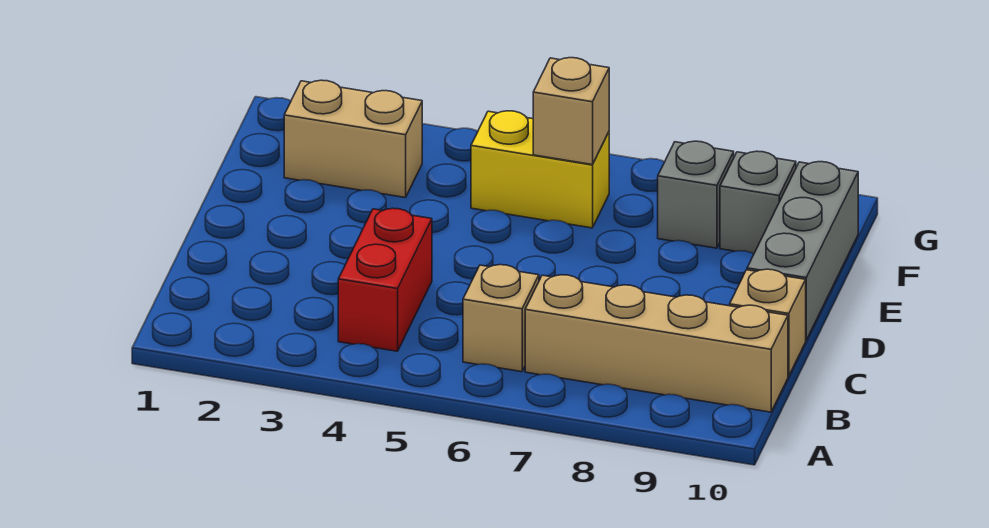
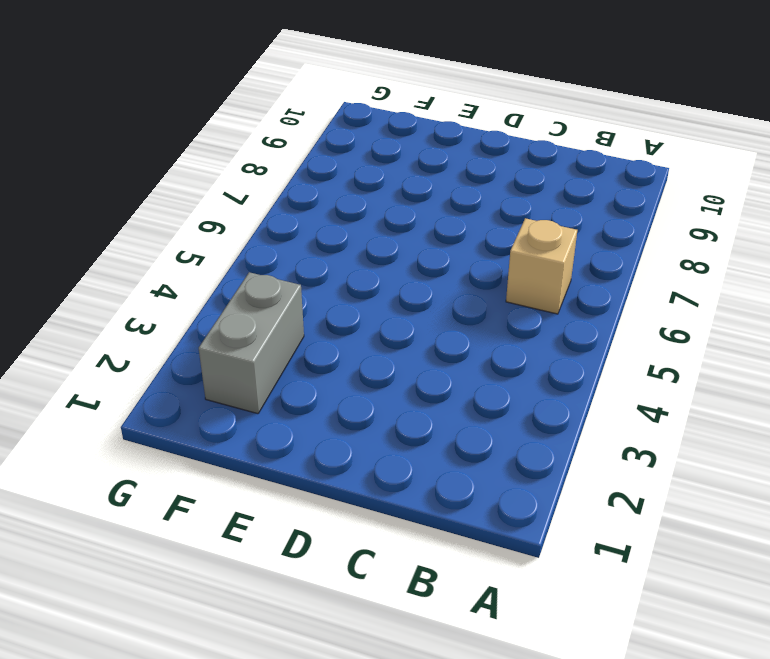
grey brick F2:F3 level 1 -> tan brick F2:F3 level 1
none -> red brick B4:C4 level 1
none -> tan brick B7:B10 level 1

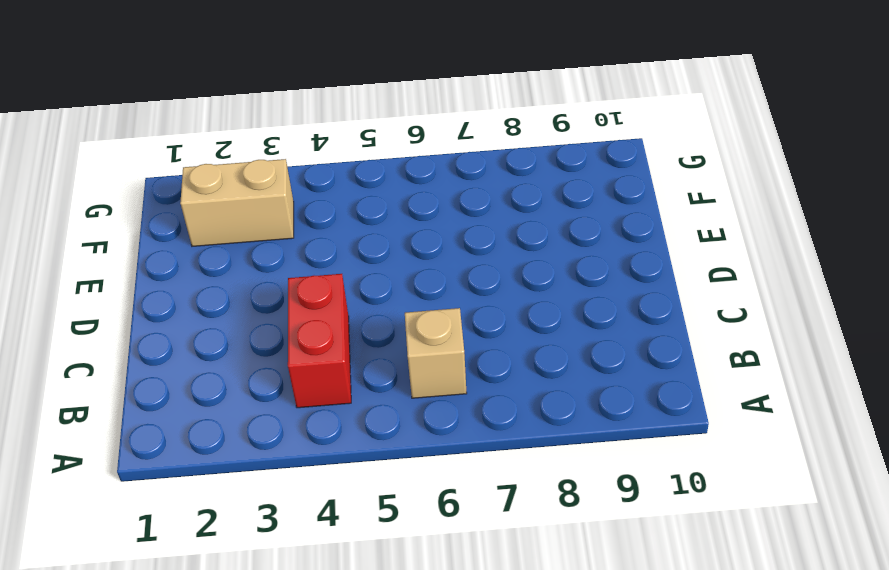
none -> tan brick B7:B10 level 1
none -> tan brick C10 level 1

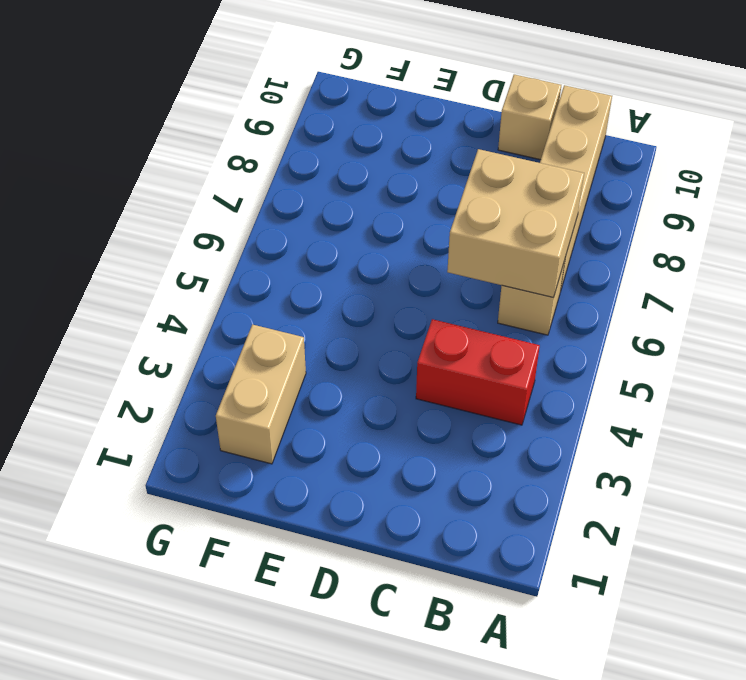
tan brick B6:C7 level 2 -> none
none -> grey brick D10:F10 level 1
none -> yellow brick F5:F6 level 1

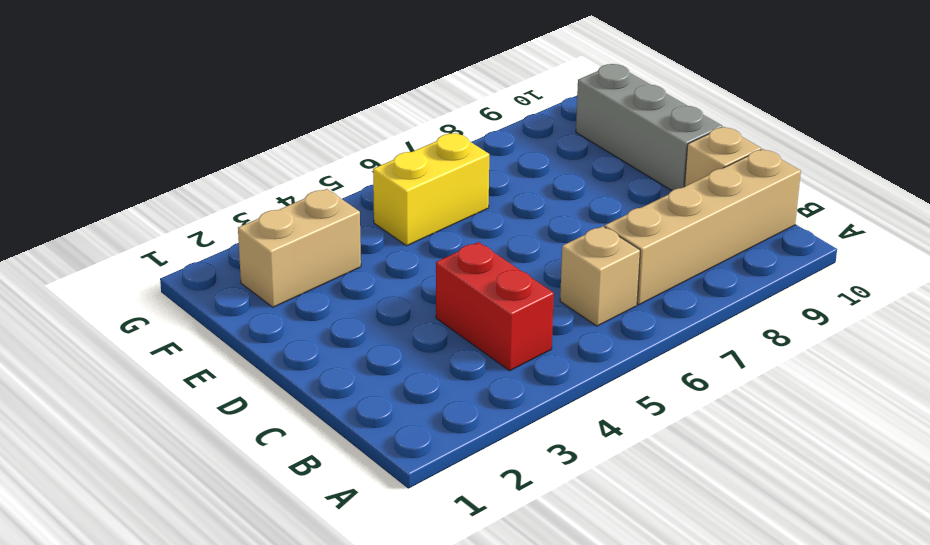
none -> grey brick F8 level 1
none -> grey brick F9 level 1

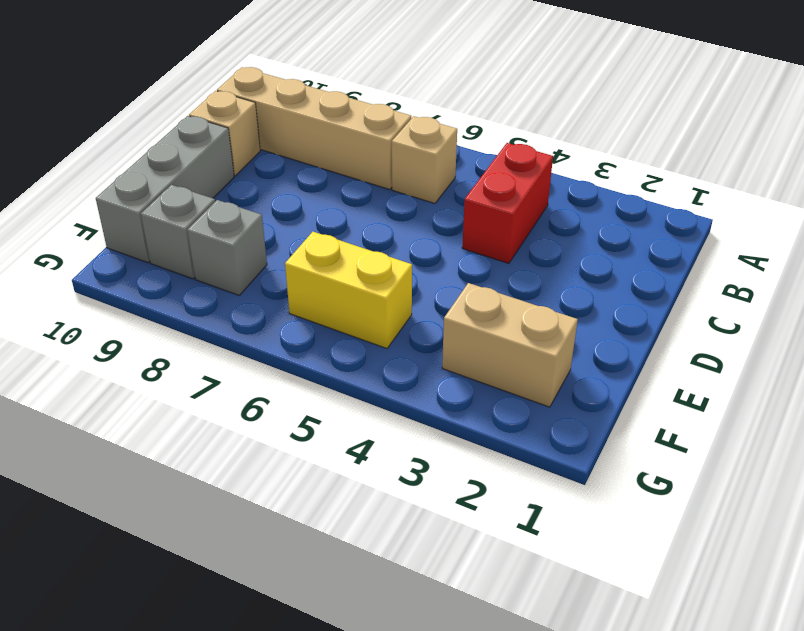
none -> tan brick F6 level 2

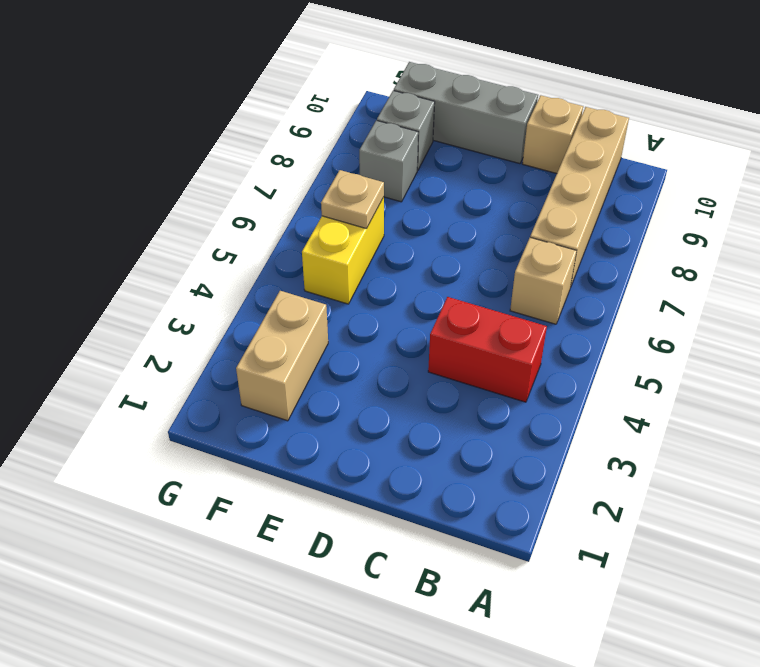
tan plate F6 level 2 -> tan brick F6 level 2

